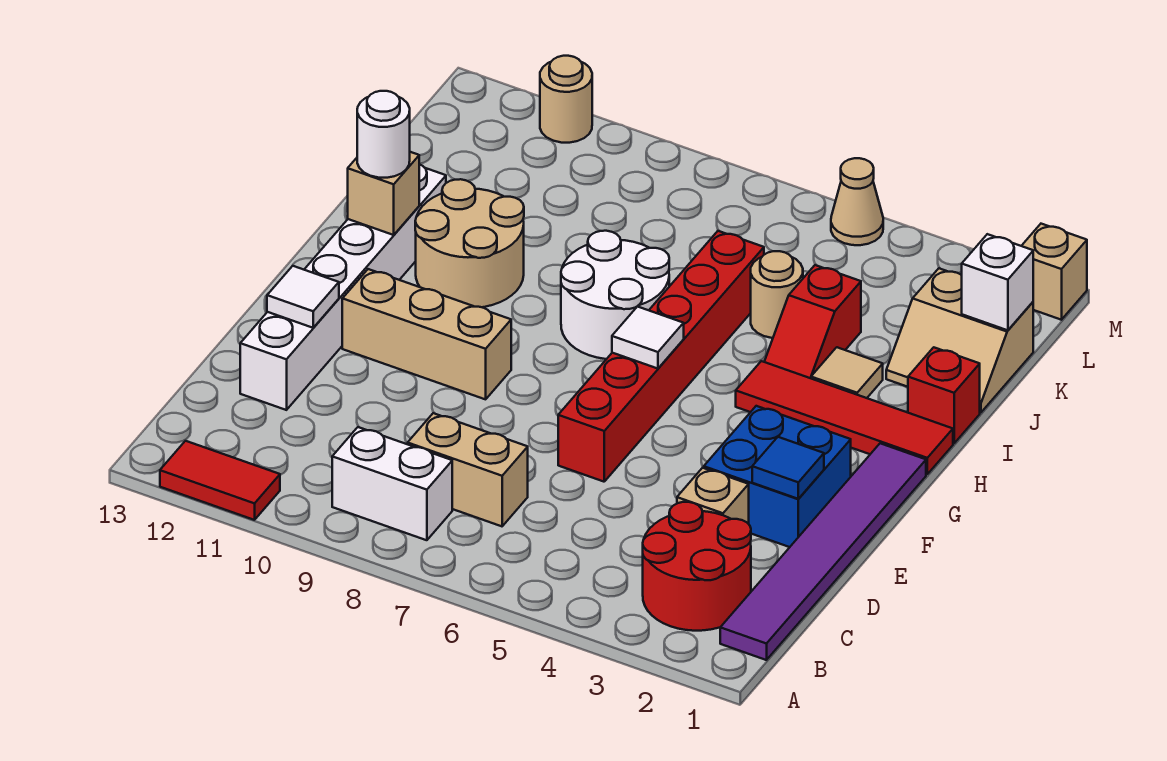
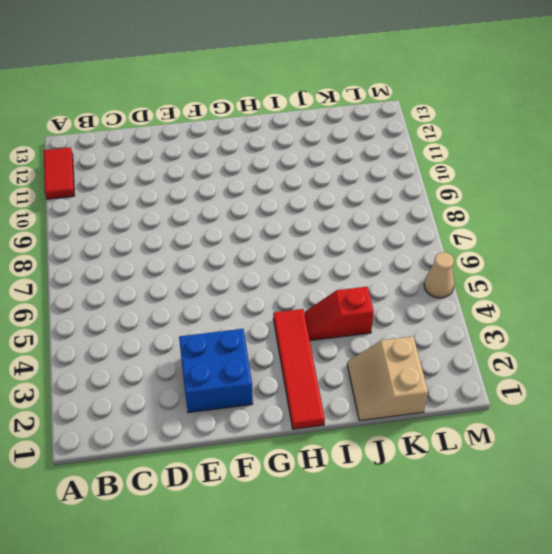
none -> purple tile B1:G1 level 1
none -> red round brick B2:C3 level 1
none -> white brick B8:B9 level 1

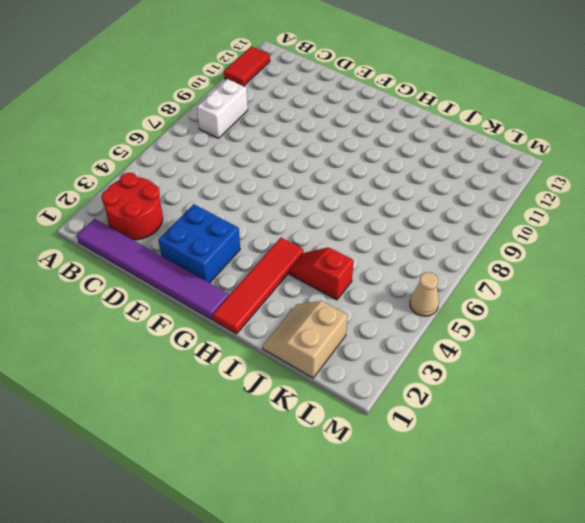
none -> tan brick C7:C8 level 1
none -> tan brick D3 level 1
none -> white brick D12:I12 level 1

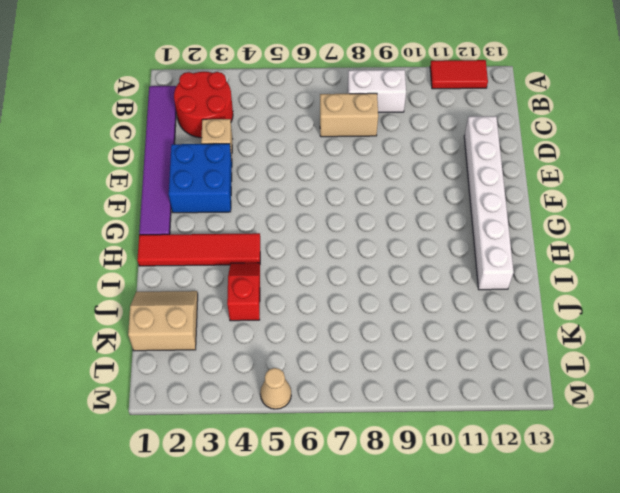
none -> red brick E6:J6 level 1
none -> tan brick F9:F11 level 1
none -> white round brick H7:I8 level 1

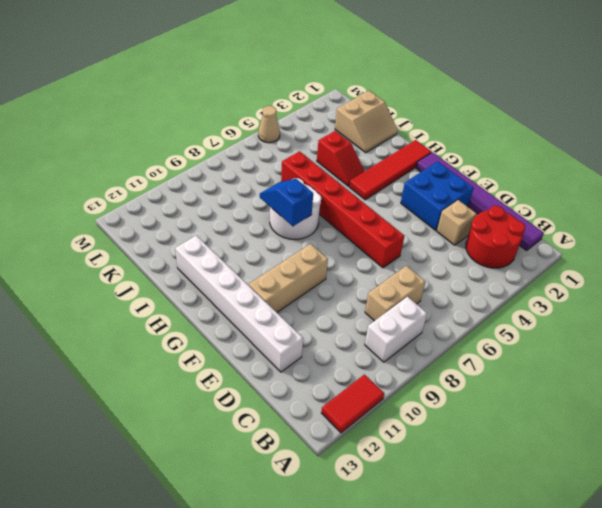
blue slope H8:I8 level 2 top H -> none
none -> tan round brick H10:I11 level 1
none -> red brick I1 level 1
none -> tan tile I3 level 1

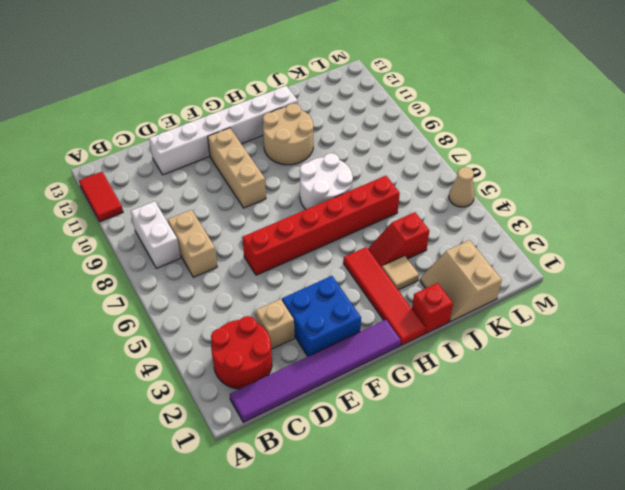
none -> tan round brick J5 level 1
none -> tan brick M1 level 1
none -> tan round brick M11 level 1

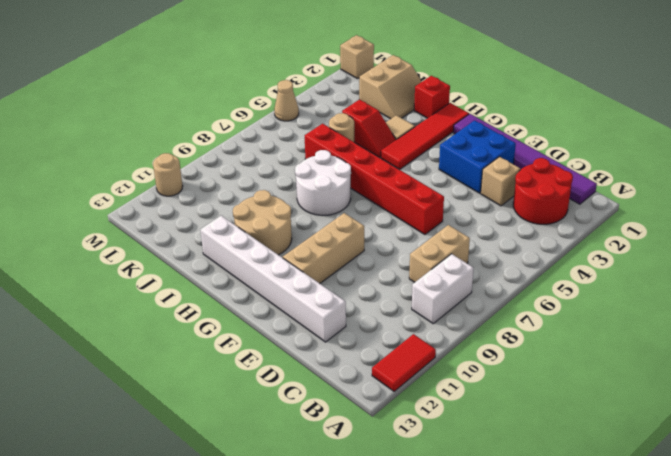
none -> blue tile E2 level 2
none -> white tile E12 level 2
none -> white tile G6 level 2

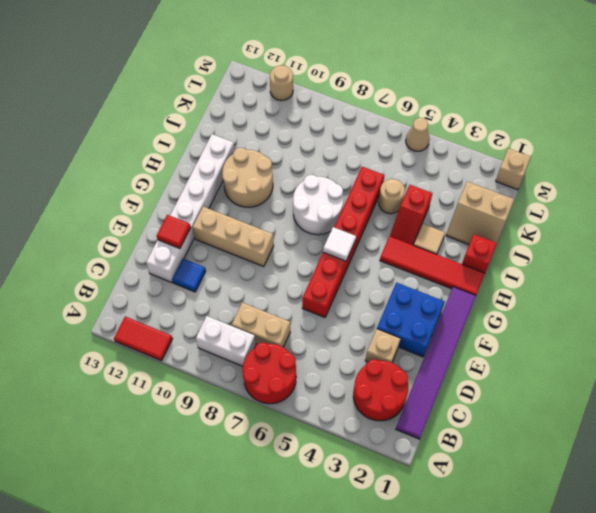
red round brick A6:B7 level 1 -> none
blue tile D11 level 1 -> blue tile E2 level 2
red tile E12 level 2 -> white tile E12 level 2
none -> tan brick H12 level 2
none -> white brick K1 level 2
none -> white round brick H12 level 3

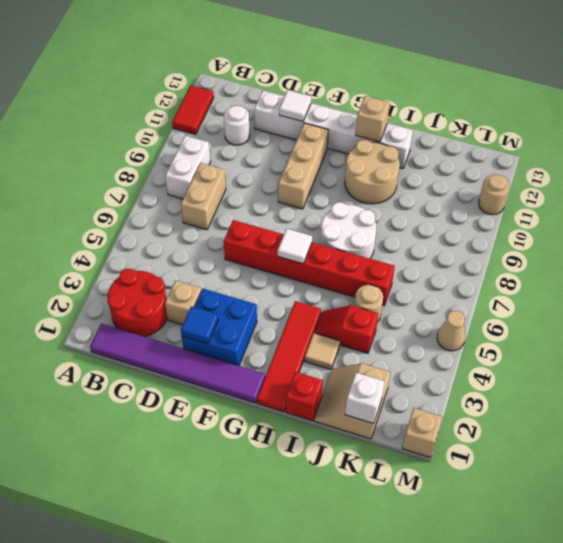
white round brick C11 level 1 -> white round brick H12 level 3

